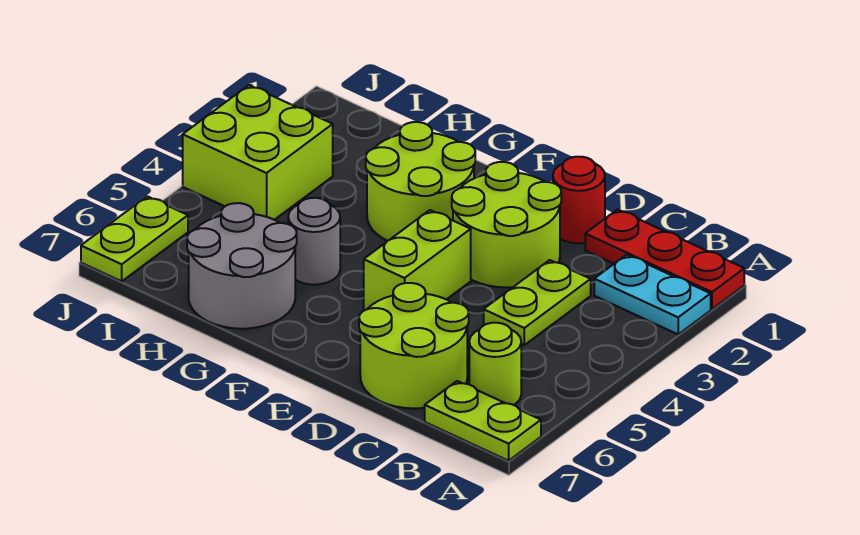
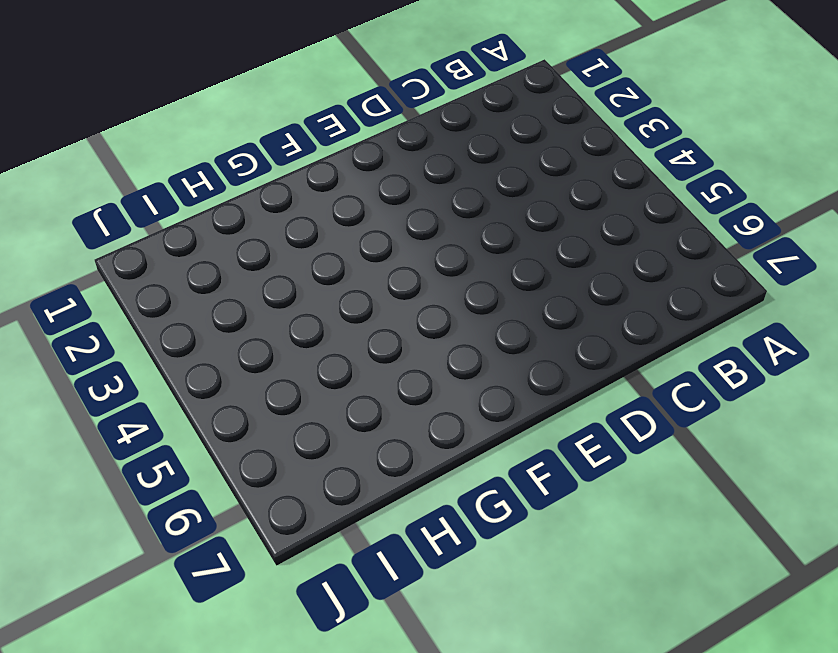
none -> red plate A1:C1 level 1
none -> cyan plate A2:B2 level 1
none -> lime plate A7:B7 level 1

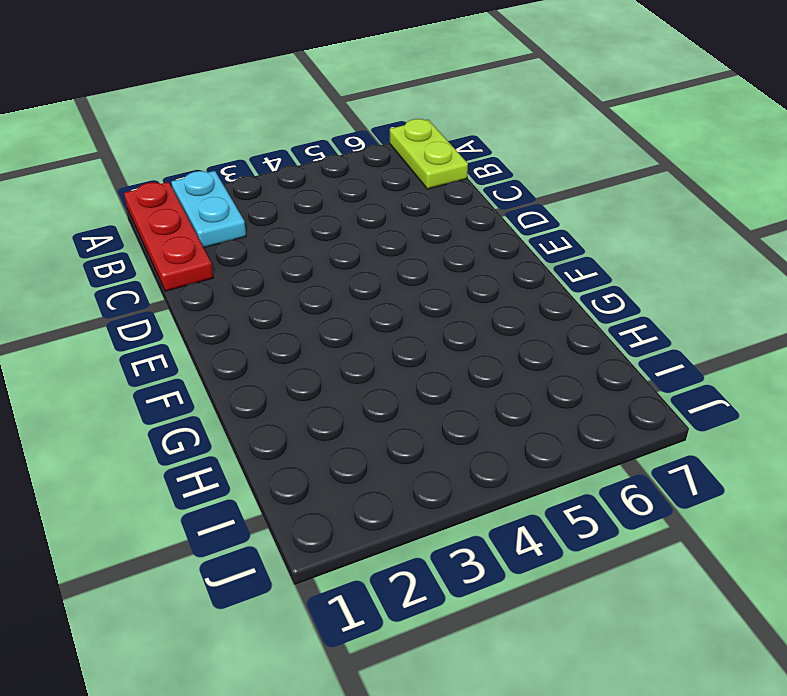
none -> lime round brick B6 level 1
none -> lime plate C3:C4 level 1
none -> lime round brick C6:D7 level 1

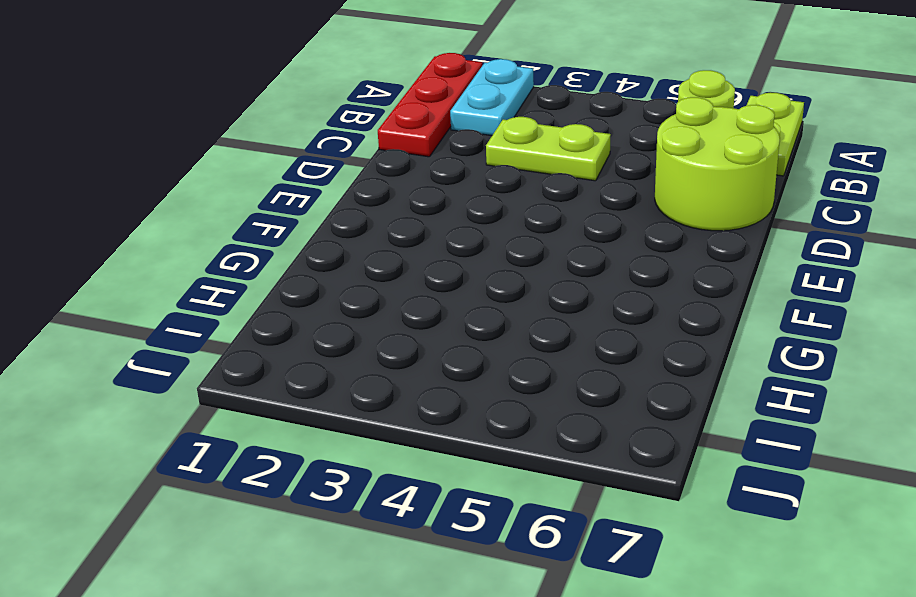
none -> red round brick D1 level 1
none -> lime round brick D2:E3 level 1
none -> lime brick E4:E5 level 1

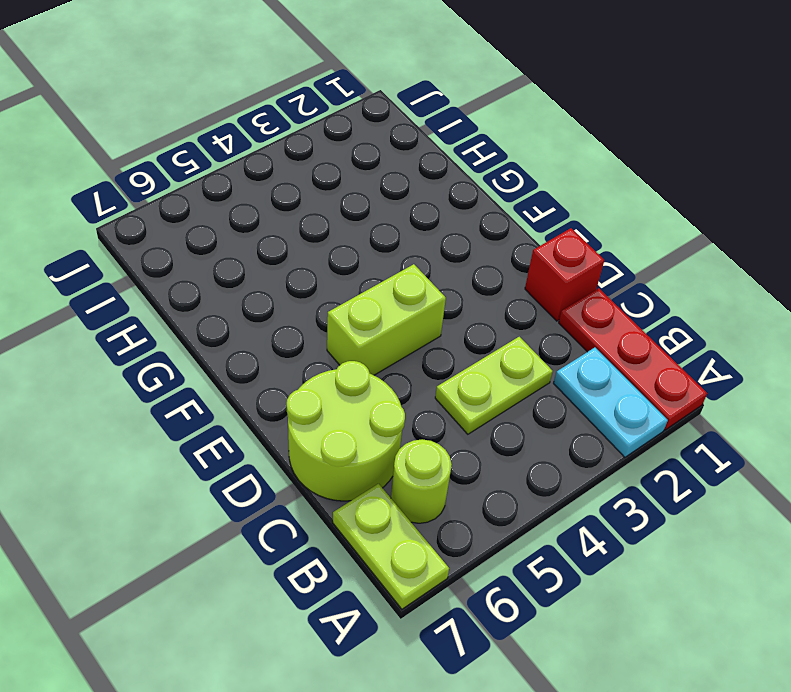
red brick D1 level 1 -> red round brick D1 level 1
none -> lime round brick D2:E3 level 1
none -> lime round brick F2:G3 level 1
none -> grey round brick G5 level 1

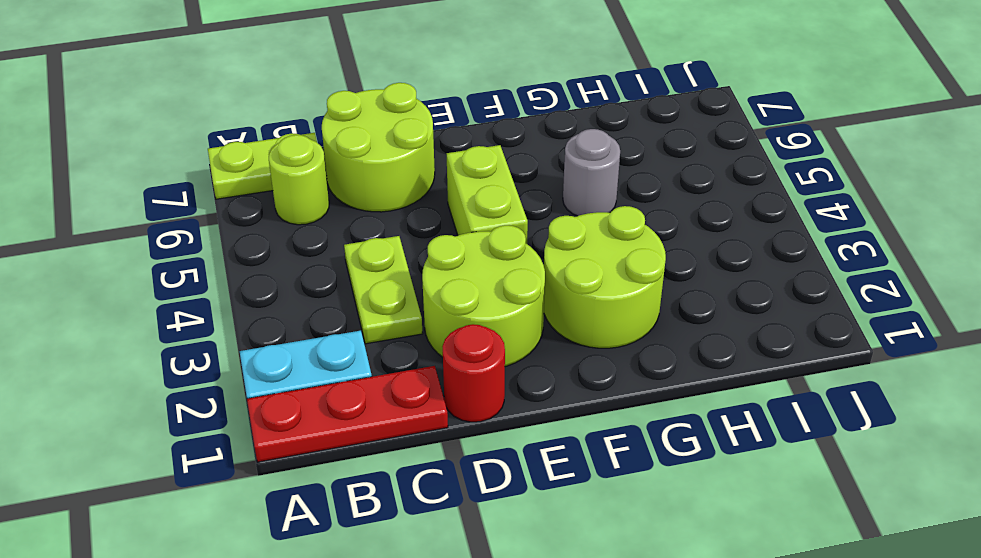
none -> grey round brick G6:H7 level 1
none -> lime brick I3:J4 level 1
none -> lime plate J6:J7 level 1

